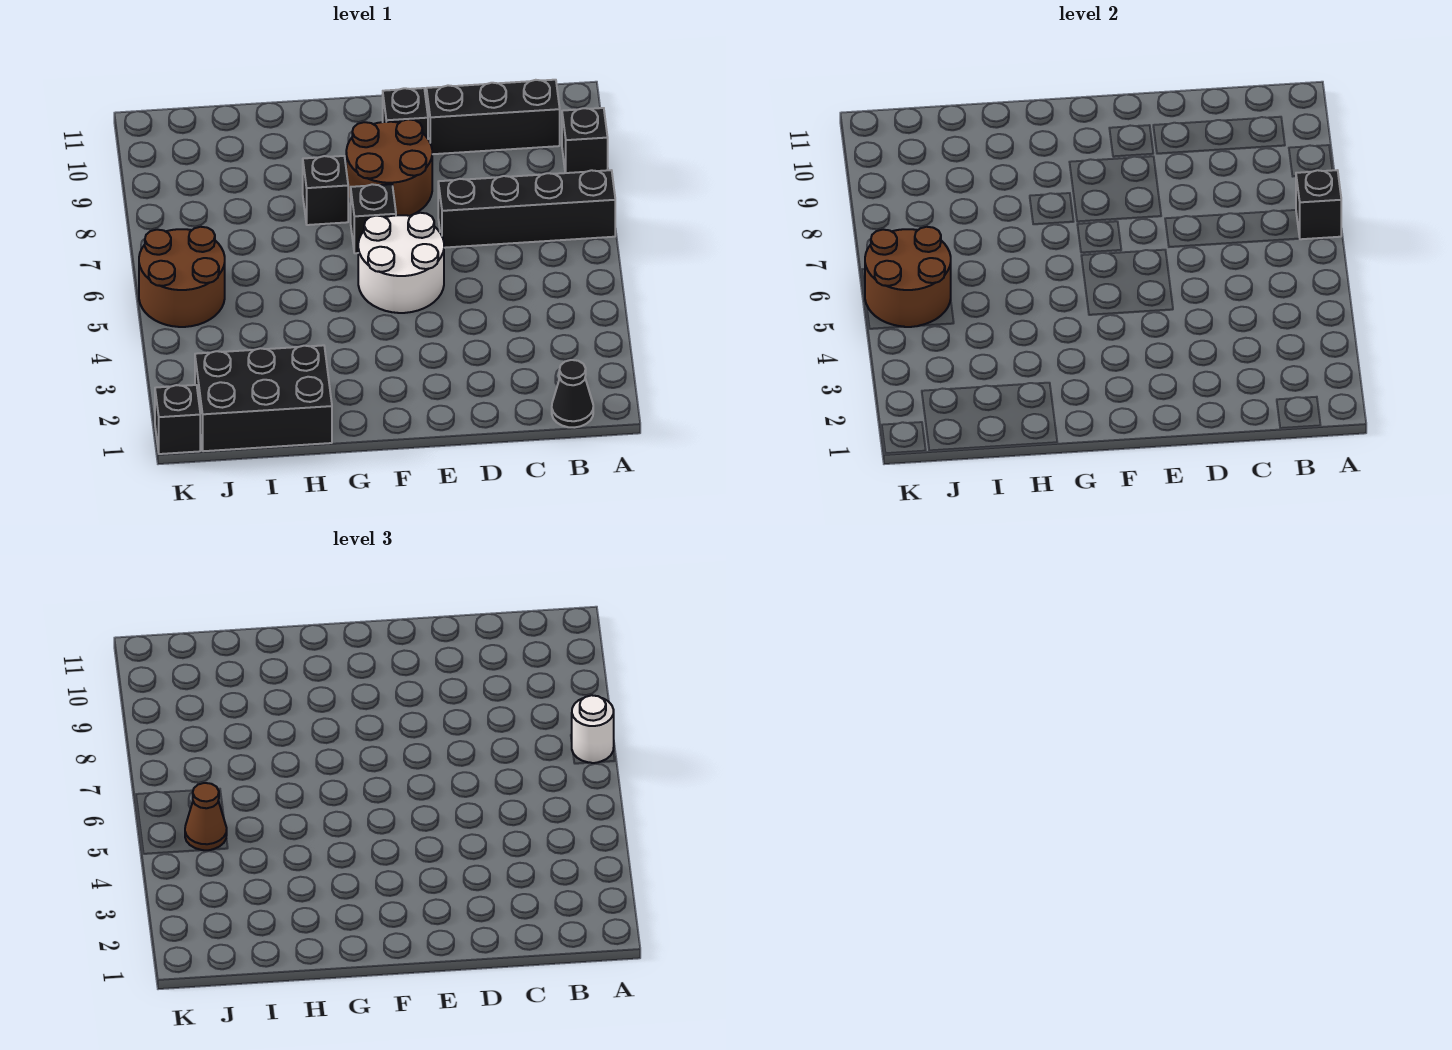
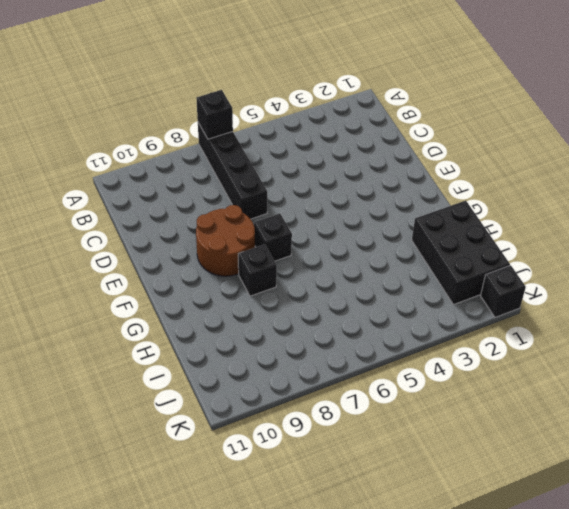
none -> black brick A9 level 1
none -> black cone B1 level 1
none -> black brick B10:D10 level 1

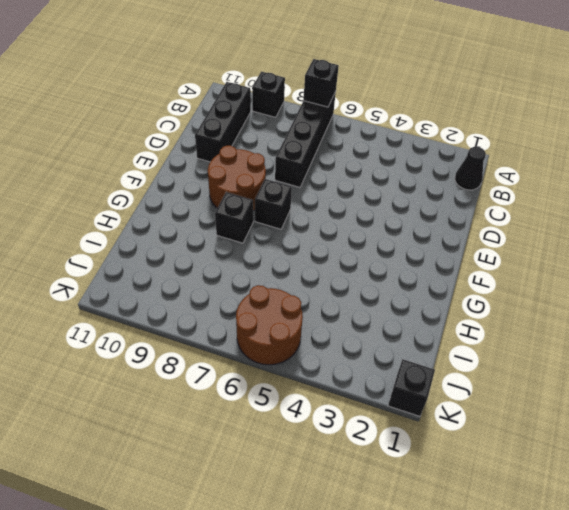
none -> white round brick E5:F6 level 1
none -> black brick E10 level 1
none -> black brick H1:J2 level 1

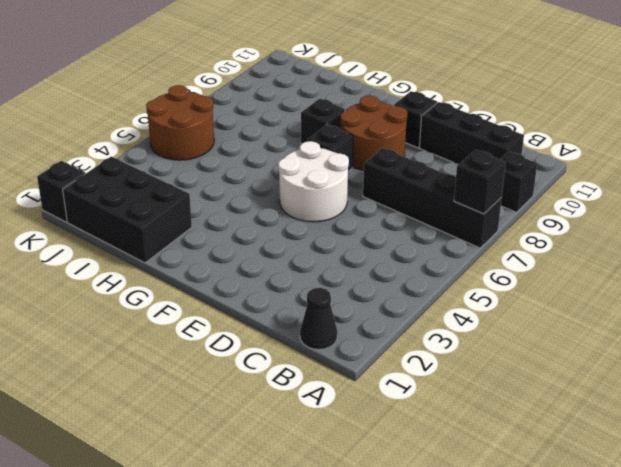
none -> brown round brick J5:K6 level 2
none -> white round brick A7 level 3
none -> brown cone J5 level 3

